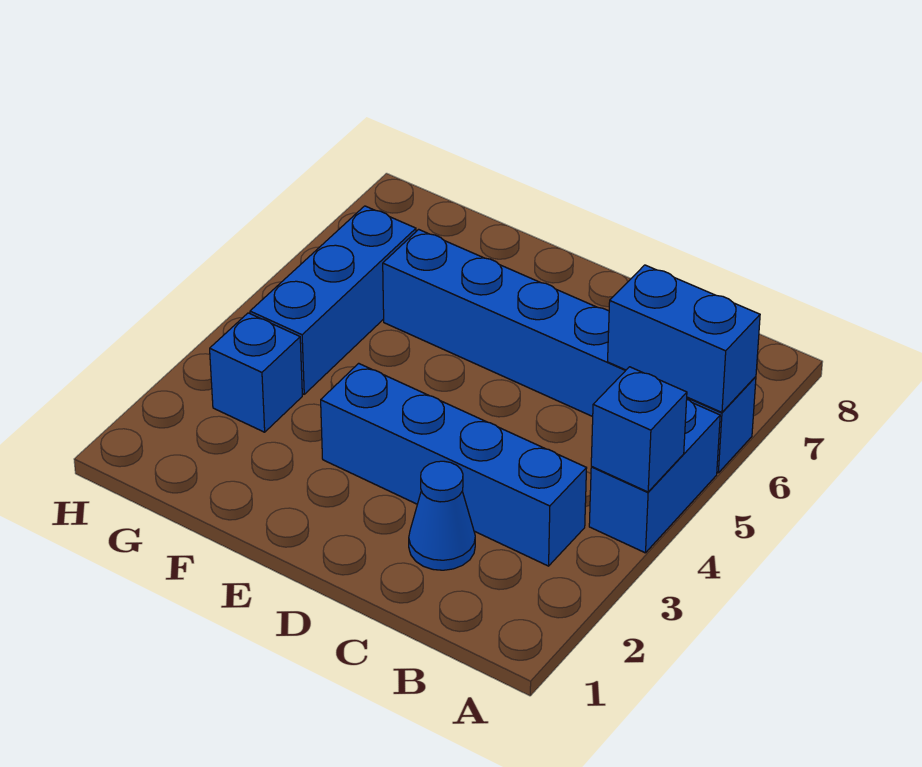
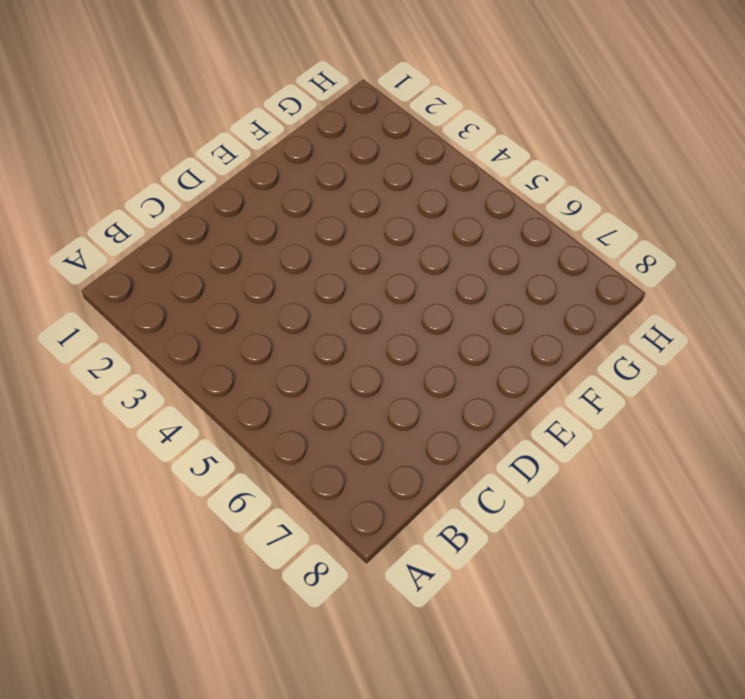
none -> blue brick A4:A5 level 1
none -> blue brick A6:F6 level 1

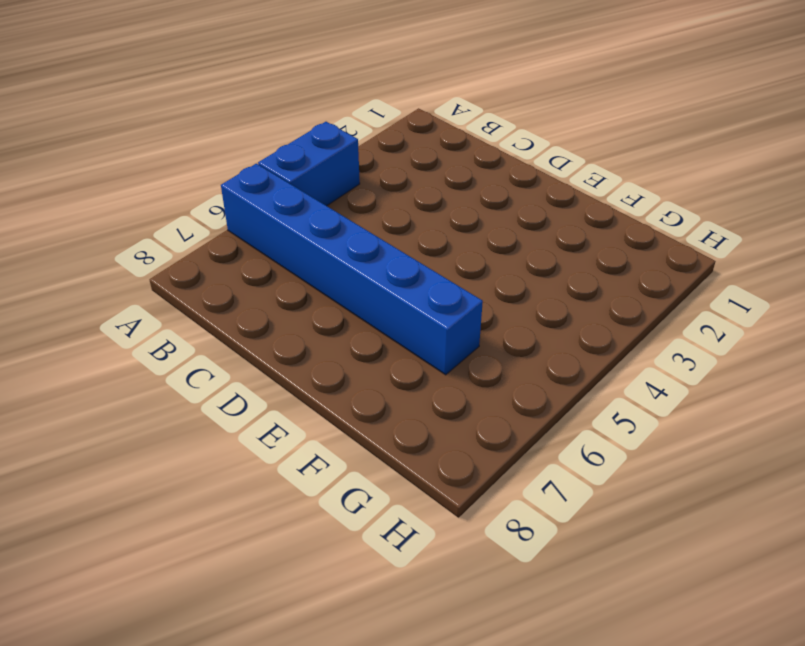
none -> blue brick B3:E3 level 1
none -> blue cone C2 level 1

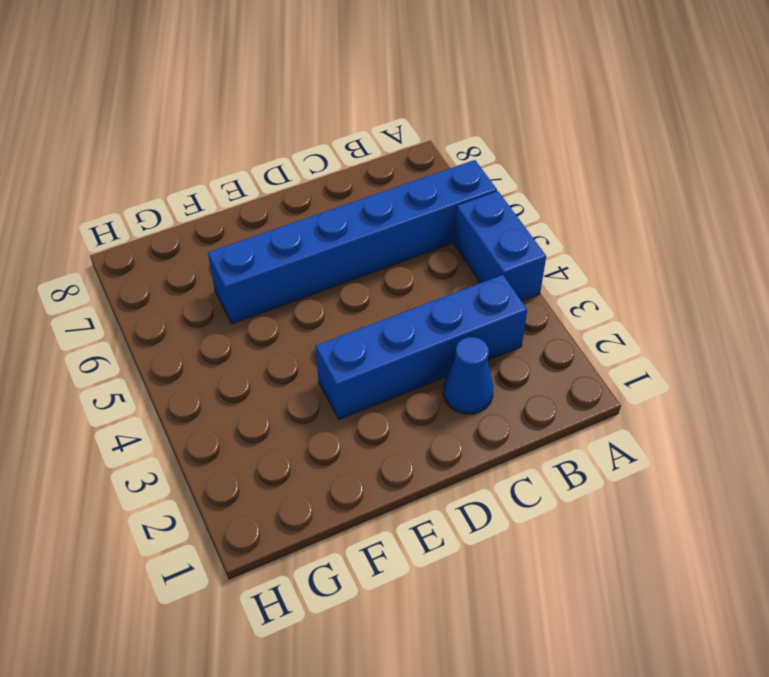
none -> blue brick G3 level 1
none -> blue brick G4:G6 level 1

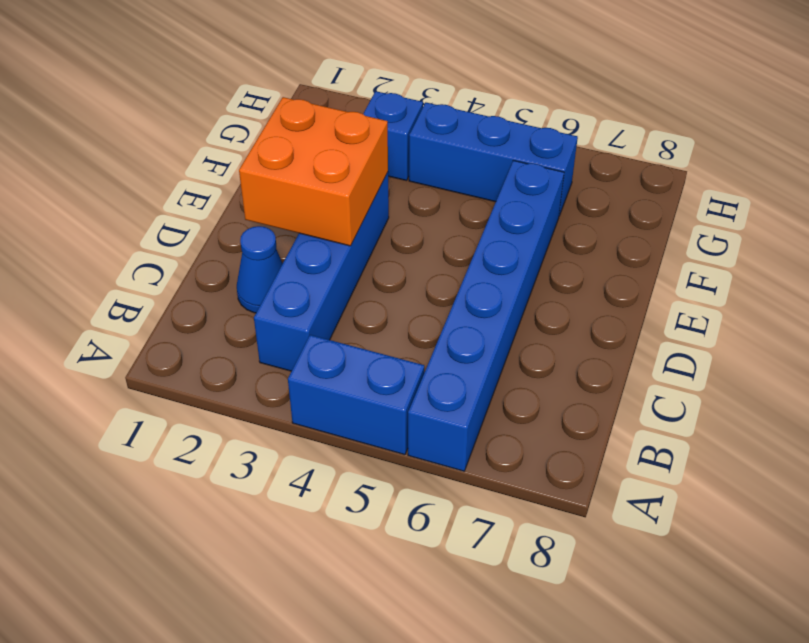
orange brick D2:E3 level 2 -> none
none -> blue brick A4 level 2
none -> blue brick A6:B6 level 2

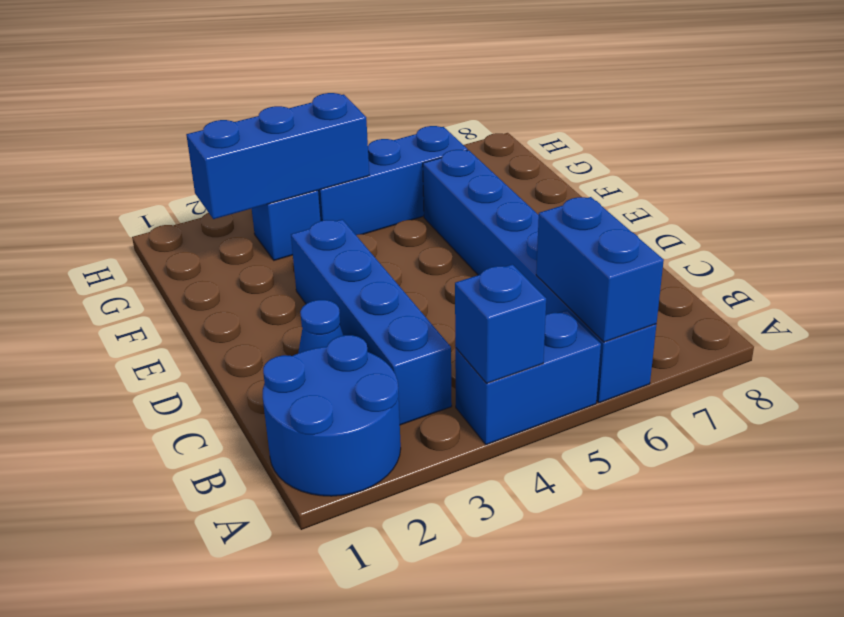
blue round brick A1:B2 level 1 -> none
blue brick G2:G4 level 2 -> none

